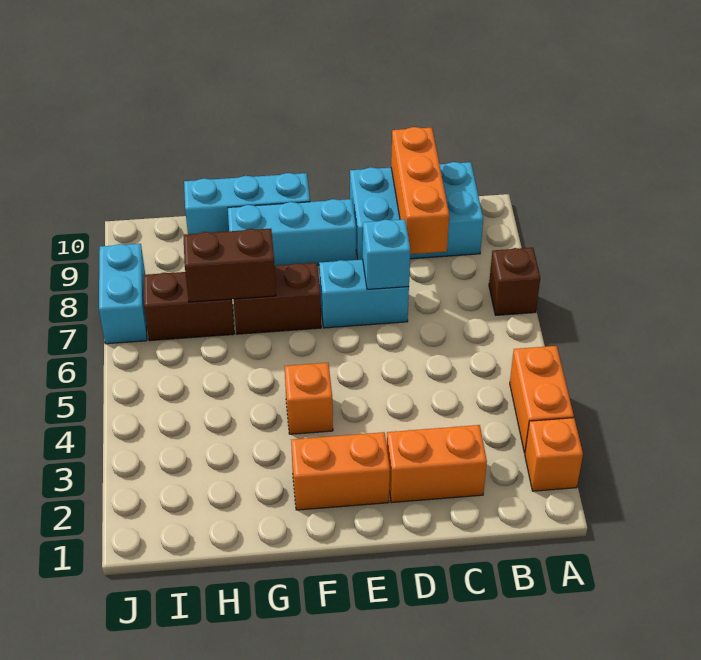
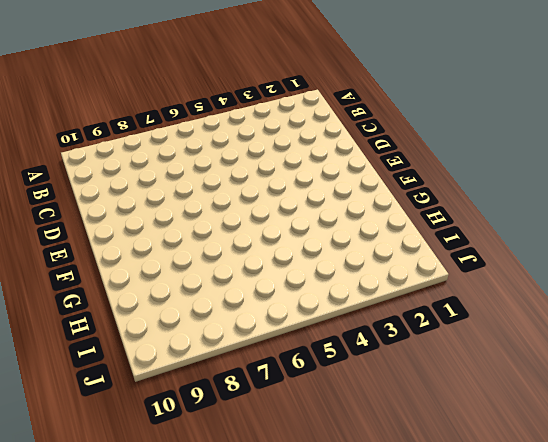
none -> orange brick A2 level 1
none -> orange brick A3:A4 level 1
none -> brown brick A7 level 1

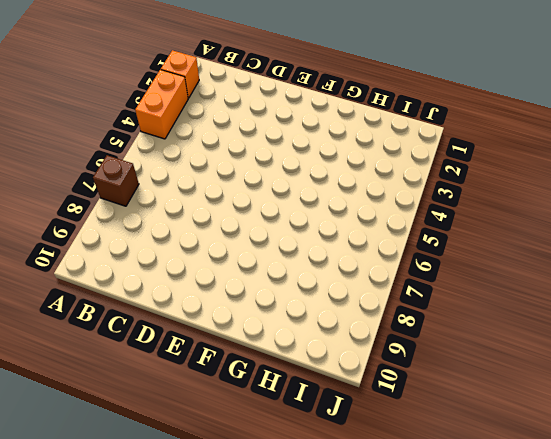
none -> cyan brick B9:D10 level 1
none -> orange brick C2:D2 level 1
none -> cyan brick D7:E7 level 1

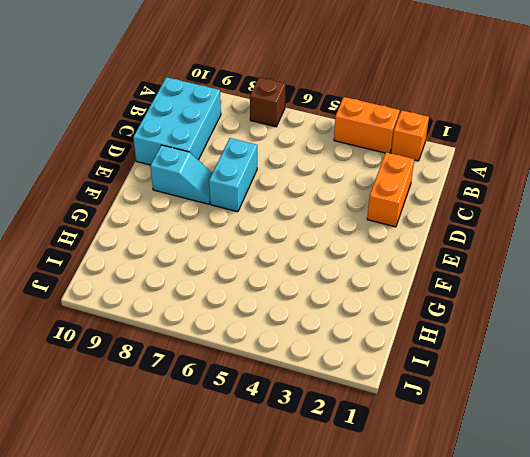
cyan slope E8:E9 level 1 top 9 -> cyan brick E9:G9 level 1
none -> orange brick E2:F2 level 1
none -> orange brick F4 level 1
none -> brown brick F7:G7 level 1

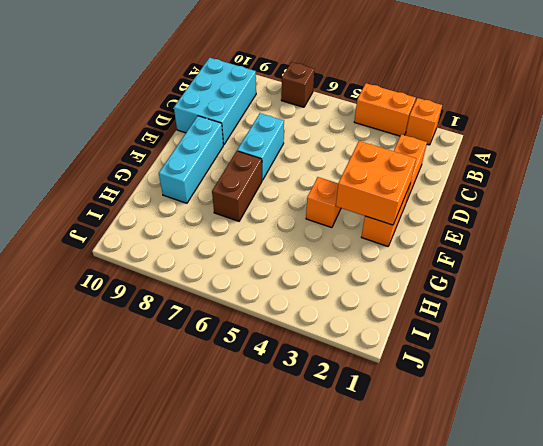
orange brick E2:F3 level 2 -> none
none -> cyan brick F10:H10 level 1
none -> brown brick H7:I7 level 1
none -> cyan brick J7:J8 level 1

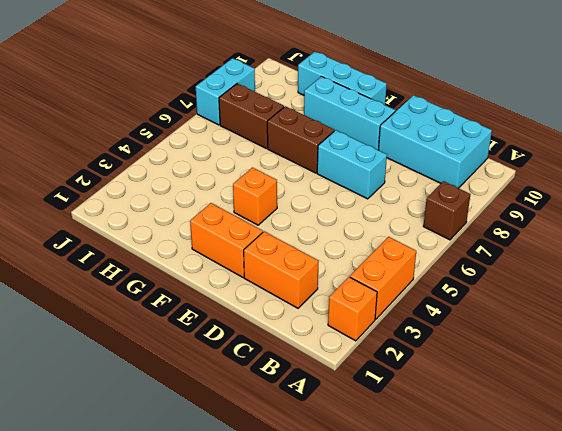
none -> orange brick C8:C10 level 2
none -> cyan brick D7 level 2
none -> brown brick G7:H7 level 2

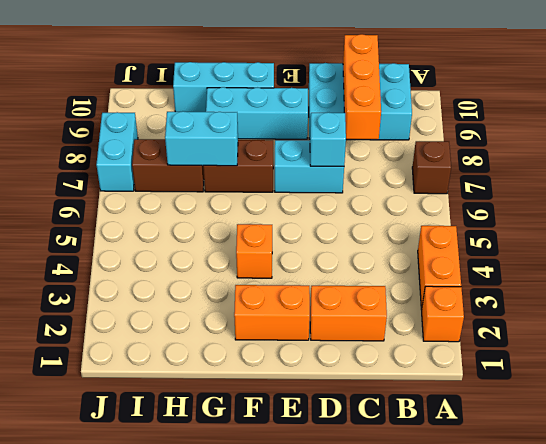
cyan brick G7:H7 level 2 -> brown brick G7:H7 level 2

